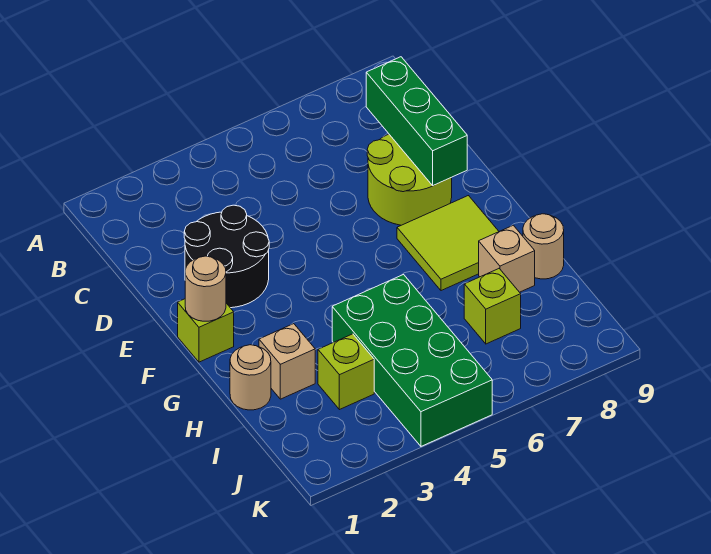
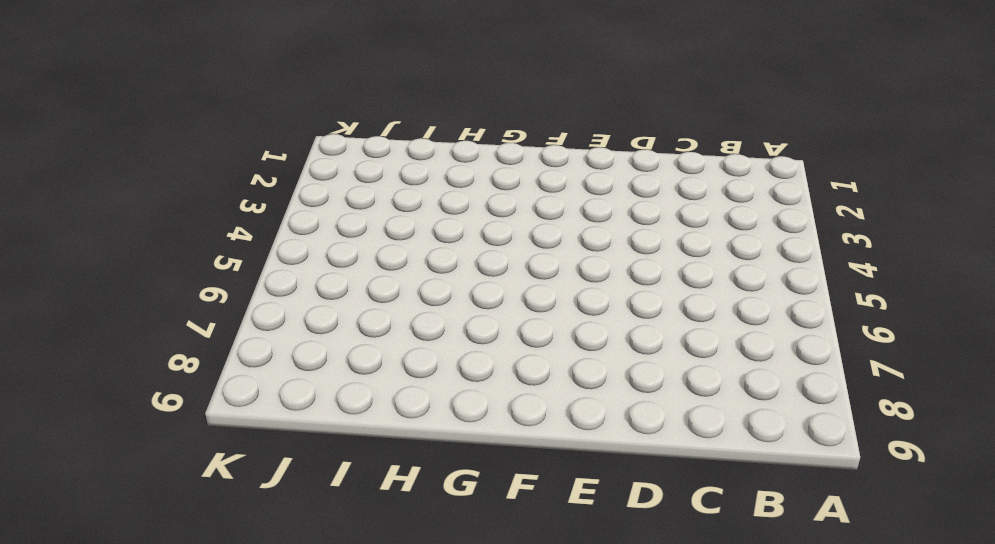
none -> black round brick D2:E3 level 1
none -> lime round brick D7:E8 level 1
none -> lime brick F1 level 1

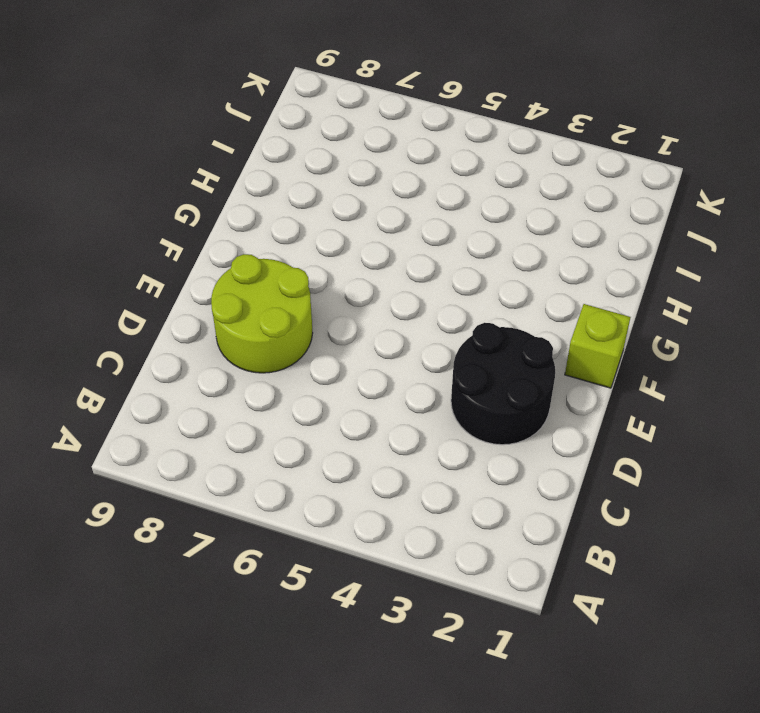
none -> lime tile F7:G8 level 1
none -> tan round brick H1 level 1
none -> tan brick H2 level 1

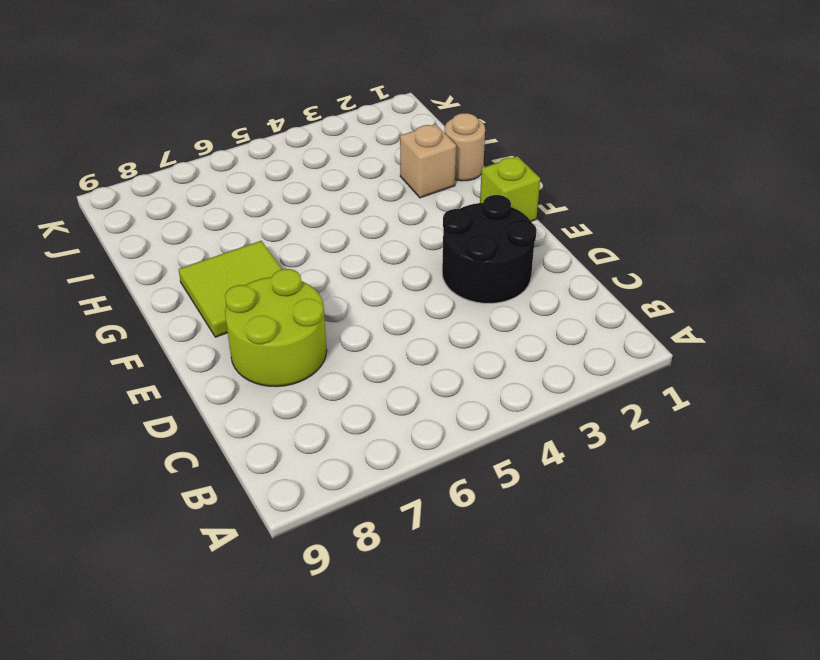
none -> green brick H4:K5 level 1
none -> tan brick H8 level 1
none -> tan round brick H9 level 1

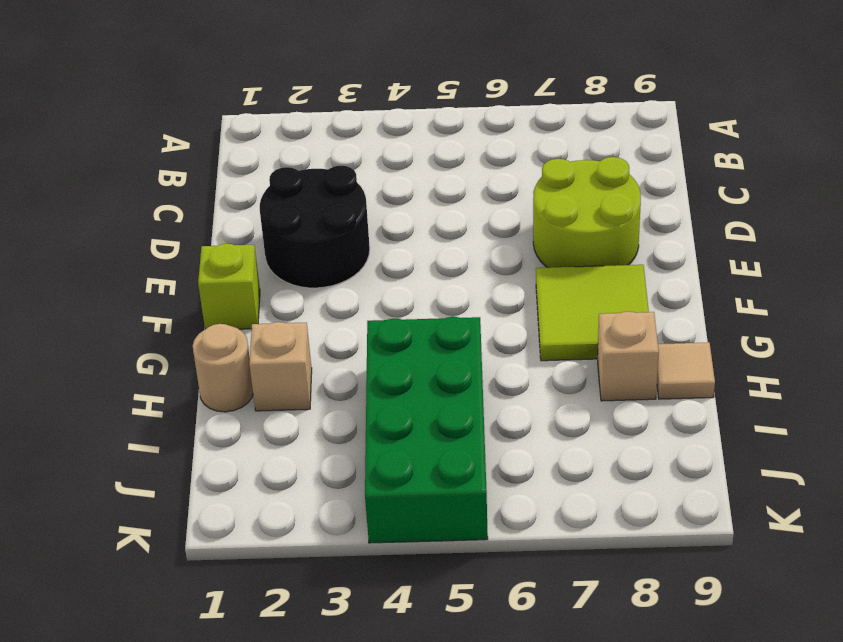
tan tile H9 level 1 -> tan round brick H9 level 1
none -> lime brick I3 level 1
none -> lime brick I7 level 1
none -> green brick C8:E8 level 2

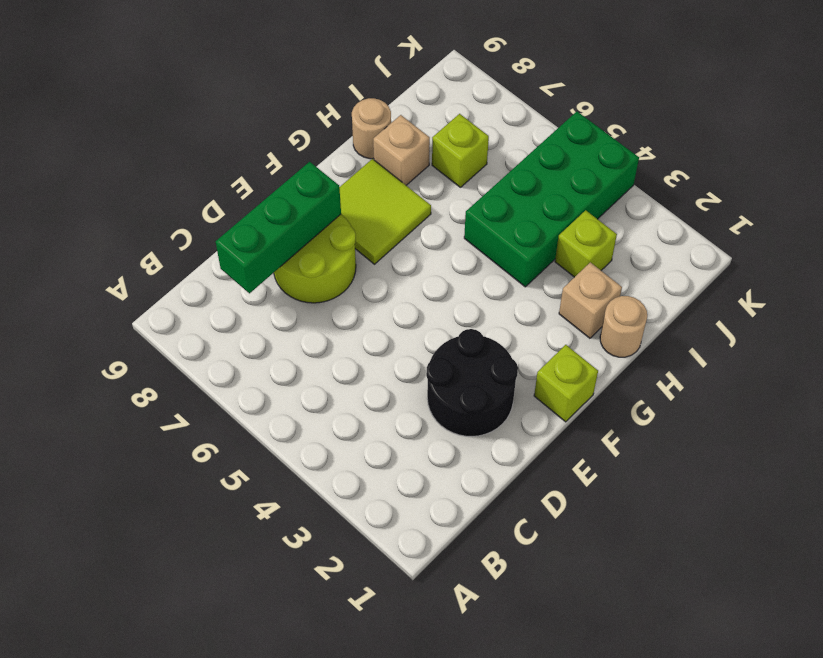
none -> tan round brick F1 level 2

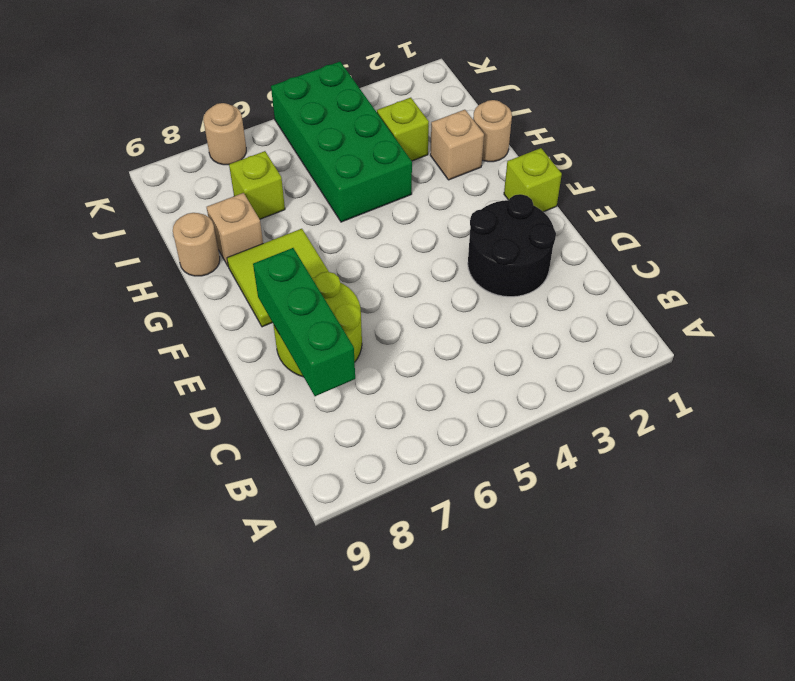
tan round brick K7 level 1 -> tan round brick F1 level 2

